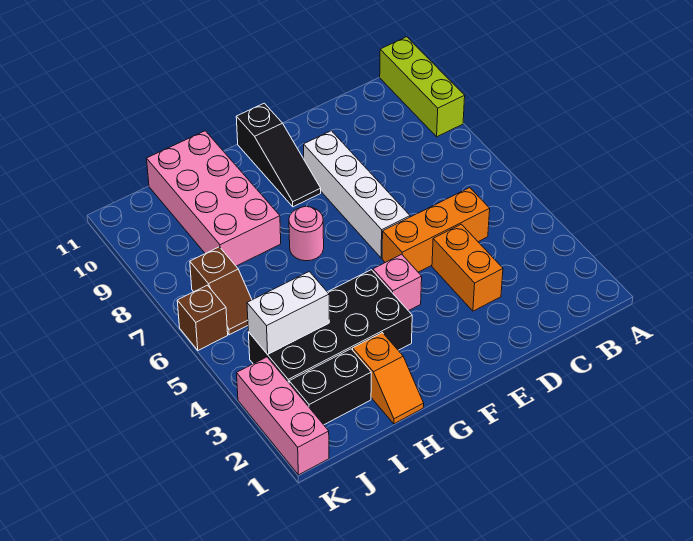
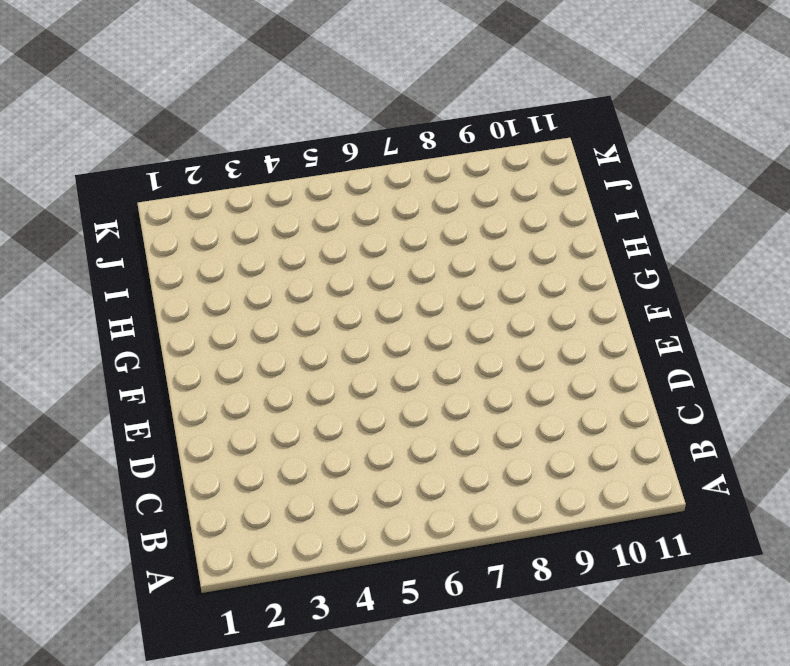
none -> lime brick A9:A11 level 1
none -> orange brick C5:E5 level 1
none -> orange brick D3:D4 level 1

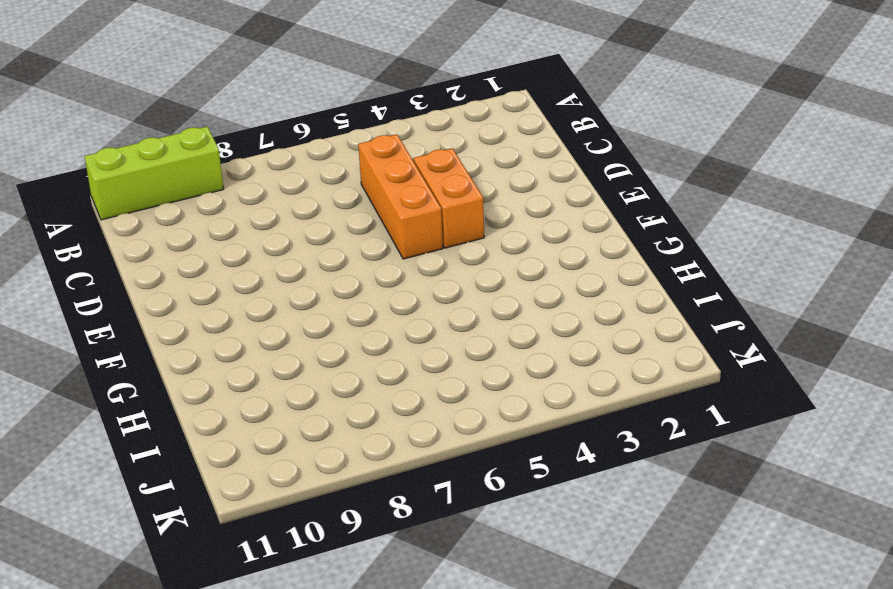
orange brick D4:E4 level 1 -> orange brick D3:D4 level 1
none -> white brick E6:E9 level 1
none -> pink brick F4 level 1
none -> black slope F9:F11 level 1 top 11

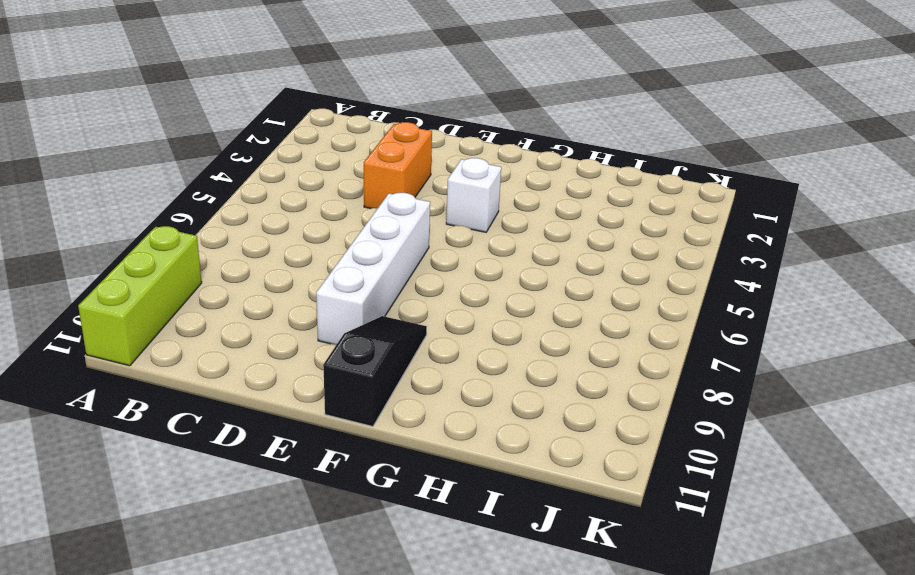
white brick F4 level 1 -> pink brick F4 level 1
none -> orange brick C5:E5 level 1
none -> black brick G3:J4 level 1
none -> pink round brick G7 level 1

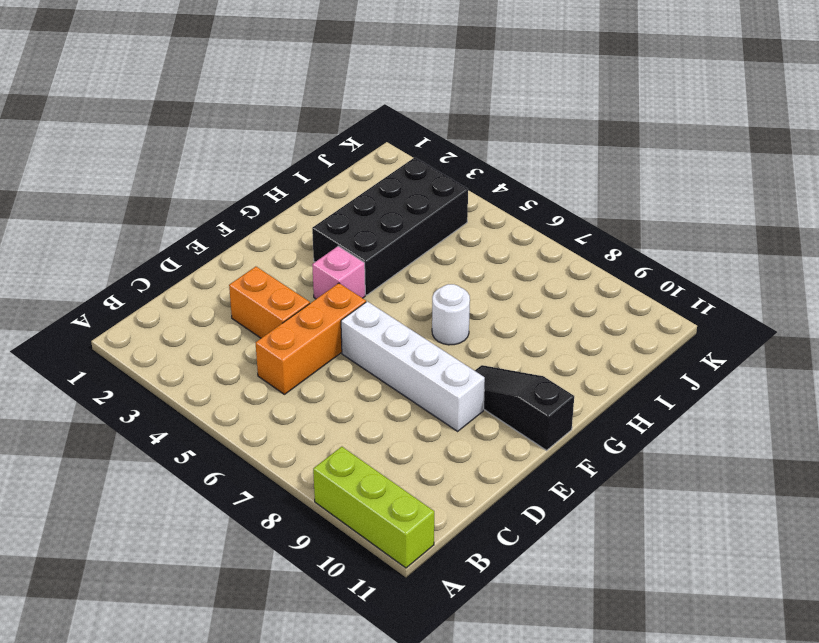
white round brick G7 level 1 -> pink round brick G7 level 1
none -> orange slope H1:H2 level 1 top 2
none -> pink brick H8:I11 level 1
none -> black brick I2:J2 level 1

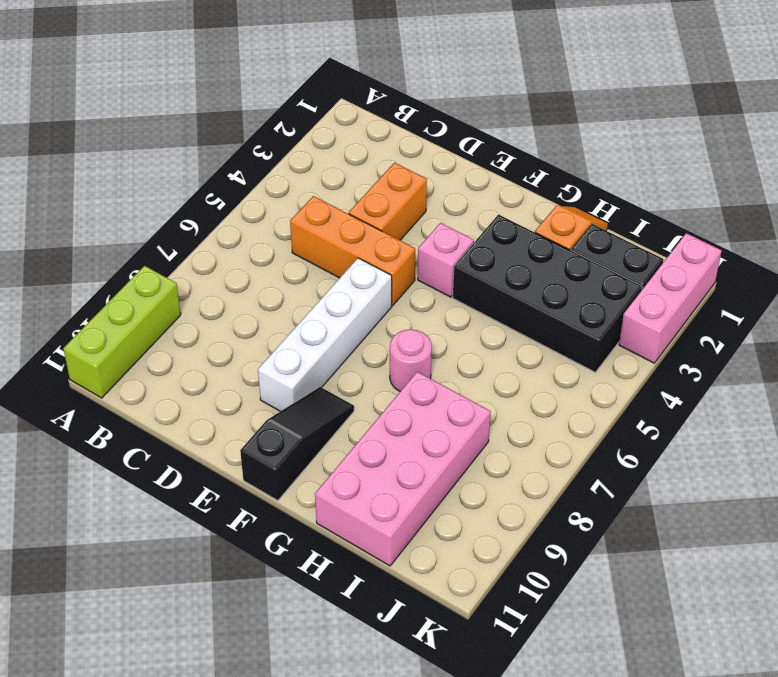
none -> brown slope J6:J7 level 1 top 7
none -> brown brick K6 level 1
none -> white brick I4:J4 level 2

